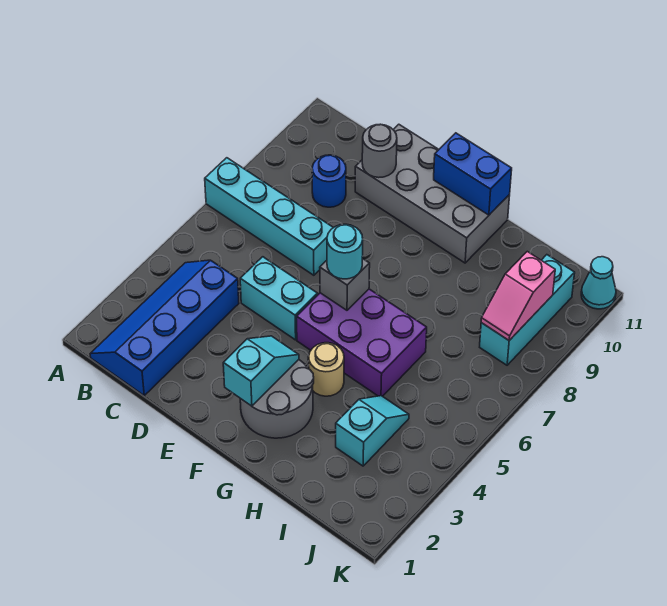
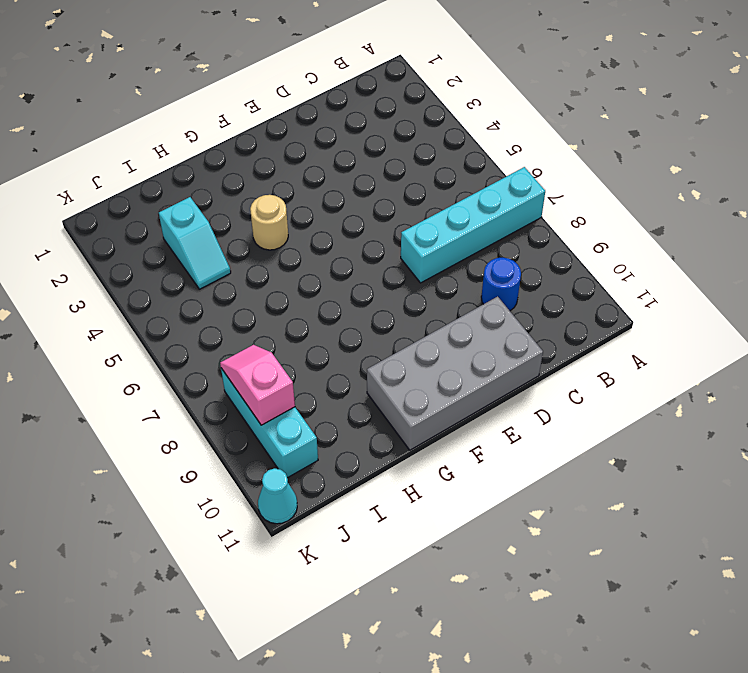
none -> blue slope B1:C4 level 1 top C
none -> cyan brick D5:E5 level 1
none -> grey round brick F2:G3 level 1

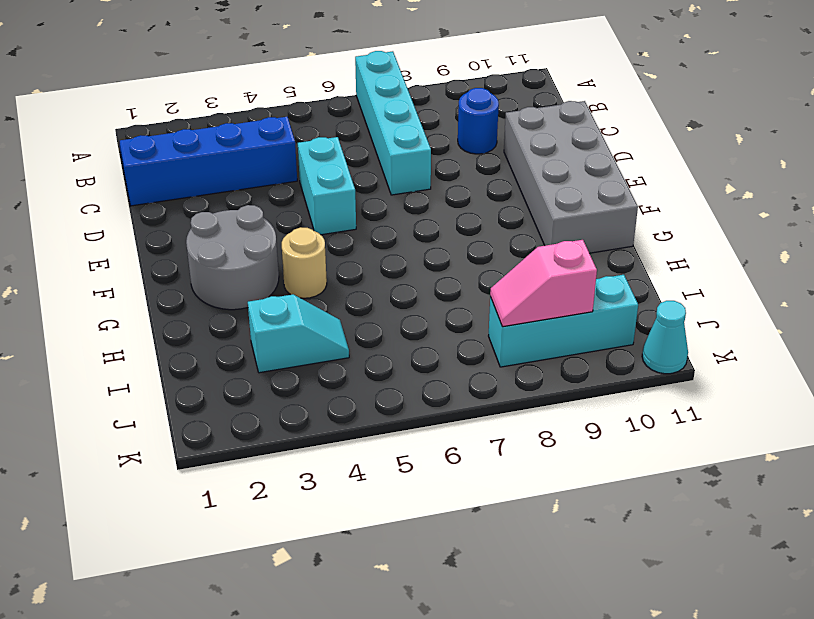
none -> purple brick F5:H6 level 1
none -> grey round brick D10 level 2
none -> cyan slope F2:F3 level 2 top 2

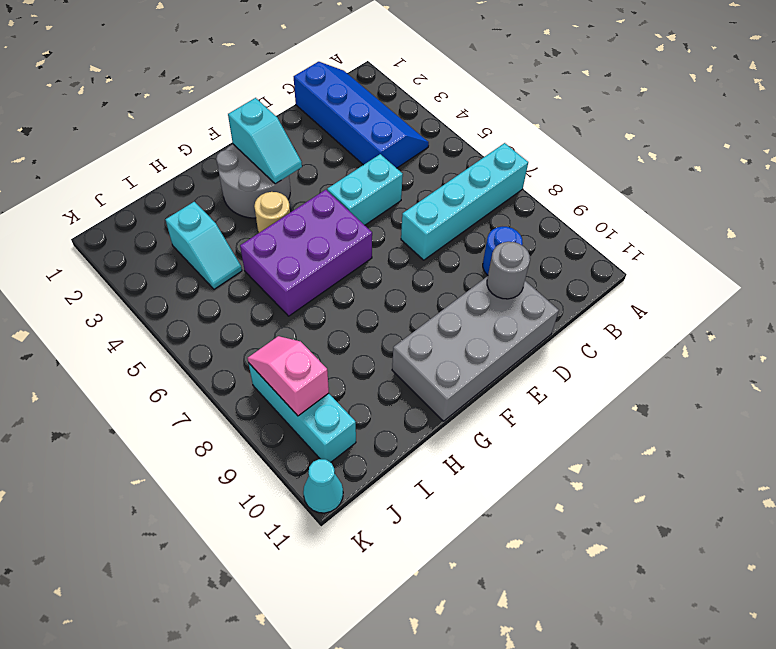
none -> grey brick F6 level 2
none -> blue brick F11:G11 level 2
none -> cyan round brick F6 level 3

